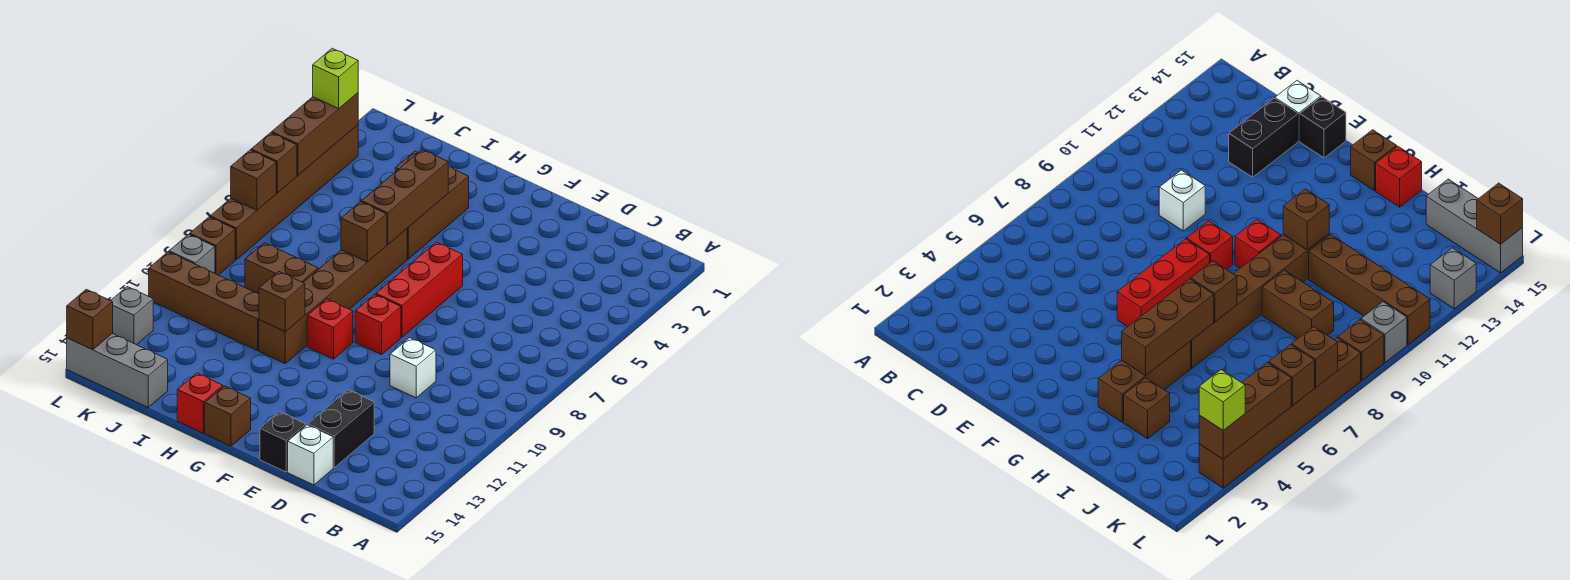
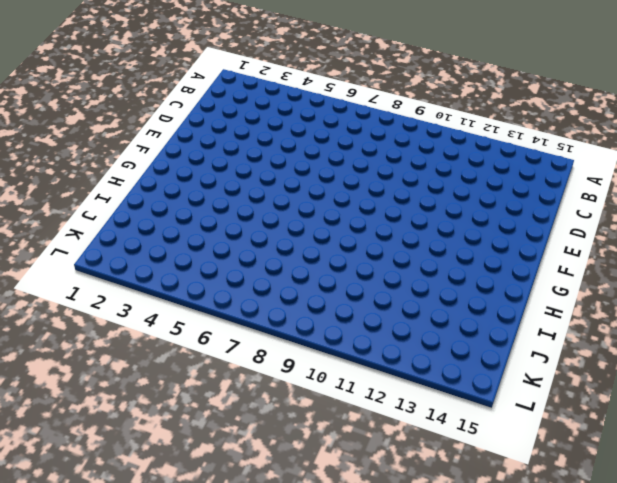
none -> white brick D10 level 1
none -> black brick D13:D14 level 1
none -> white brick D15 level 1

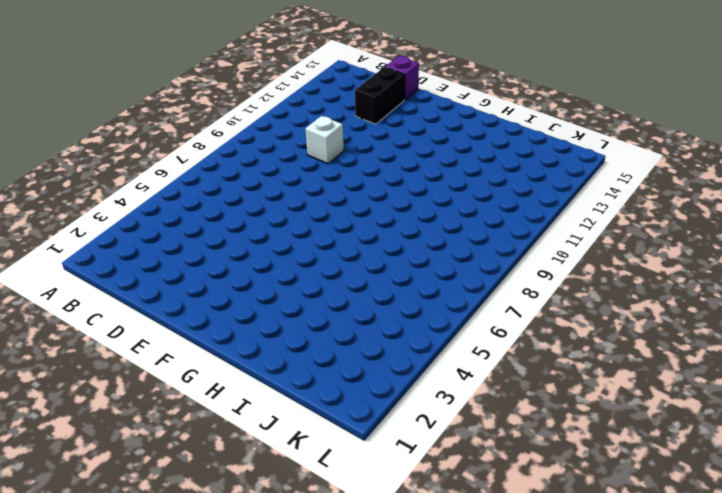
purple brick D15 level 1 -> white brick D15 level 1
none -> black brick E15 level 1
none -> red brick F6:F8 level 1
none -> red brick F9 level 1

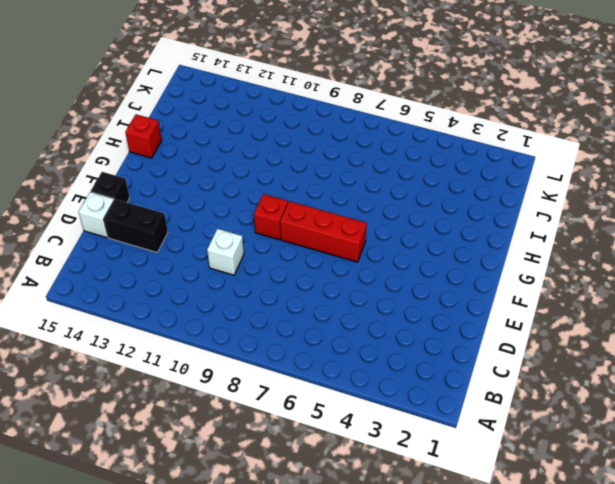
none -> red brick G10 level 1
none -> brown brick G15 level 1
none -> brown brick H3:H5 level 1

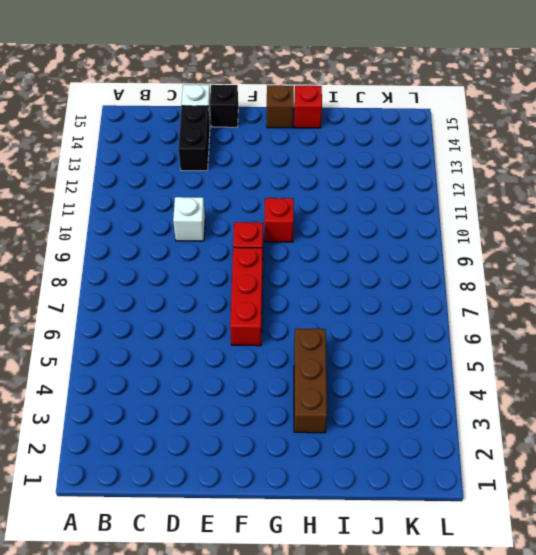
none -> brown brick H6:H11 level 1
none -> brown brick I3 level 1
none -> brown brick I9:J9 level 1

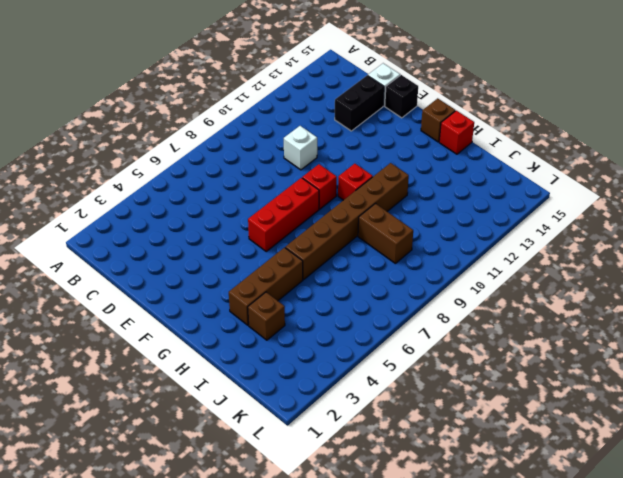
none -> brown brick I11:L11 level 1
none -> grey brick J15:L15 level 1
none -> brown brick L3:L8 level 1

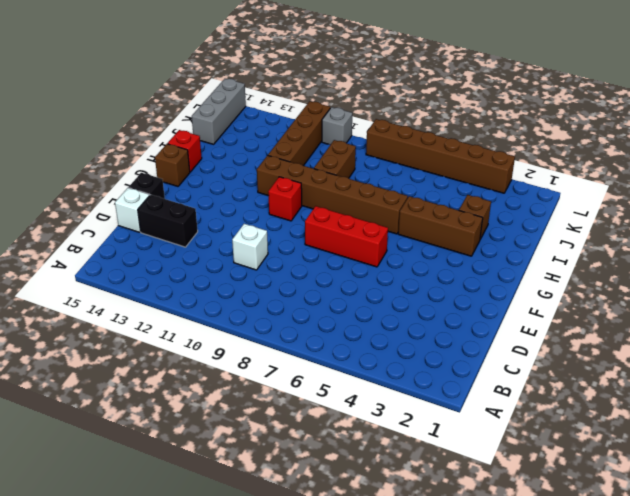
none -> red brick F9 level 1
none -> brown brick L9 level 1
none -> grey brick L13 level 1

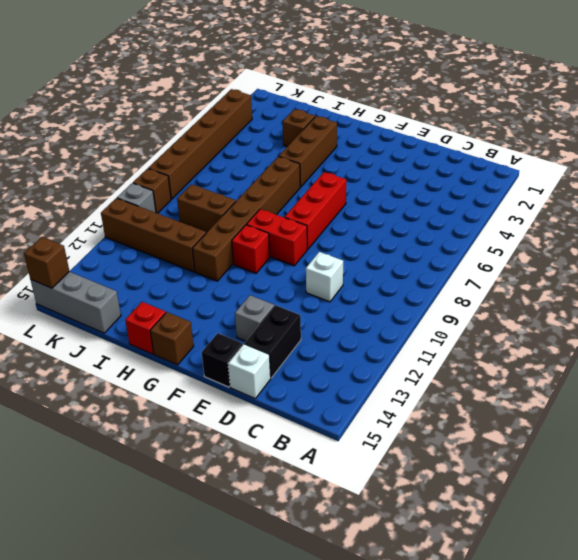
grey brick E13 level 1 -> grey brick L13 level 1
red brick F9:G9 level 1 -> red brick F9 level 1
none -> brown brick H4:H6 level 2
none -> brown brick H7 level 2
none -> brown brick H11 level 2

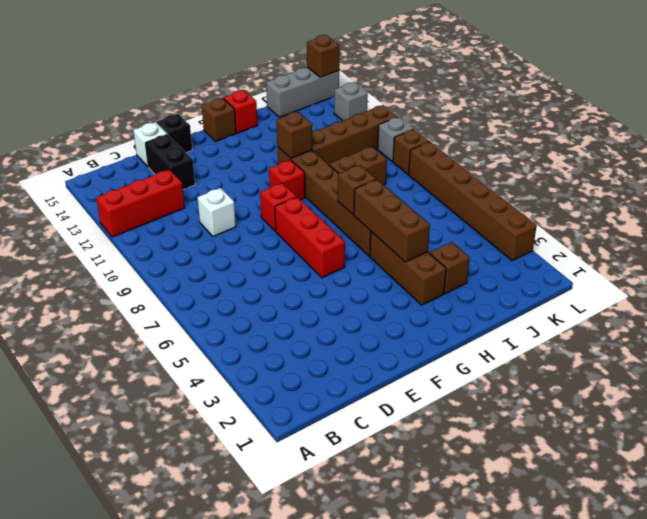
red brick A12:C12 level 1 -> none
none -> brown brick L3:L5 level 2
none -> brown brick L6 level 2
none -> brown brick L7 level 2

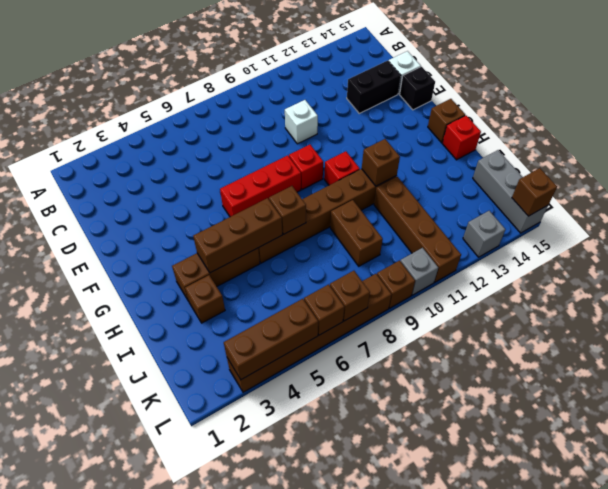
none -> lime brick L3 level 3

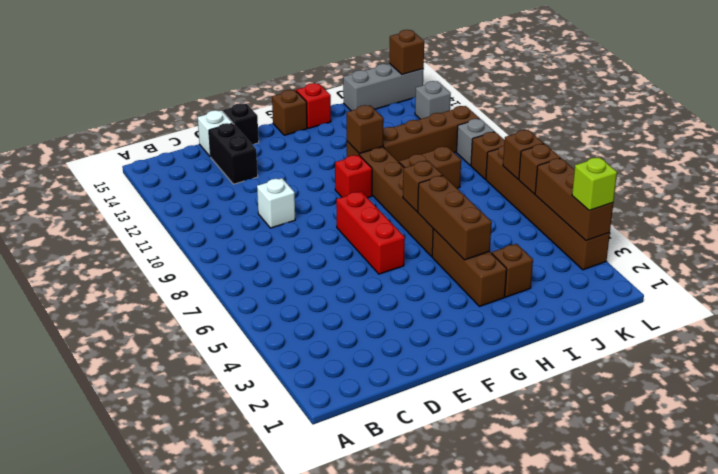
none -> red brick F9 level 1

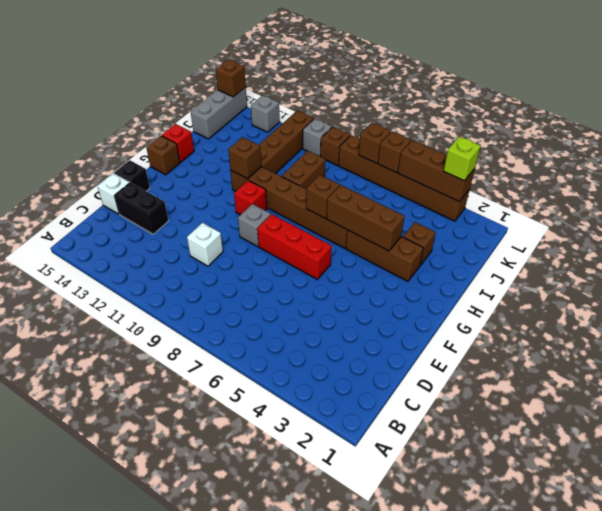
grey brick F9 level 1 -> red brick F9 level 1

